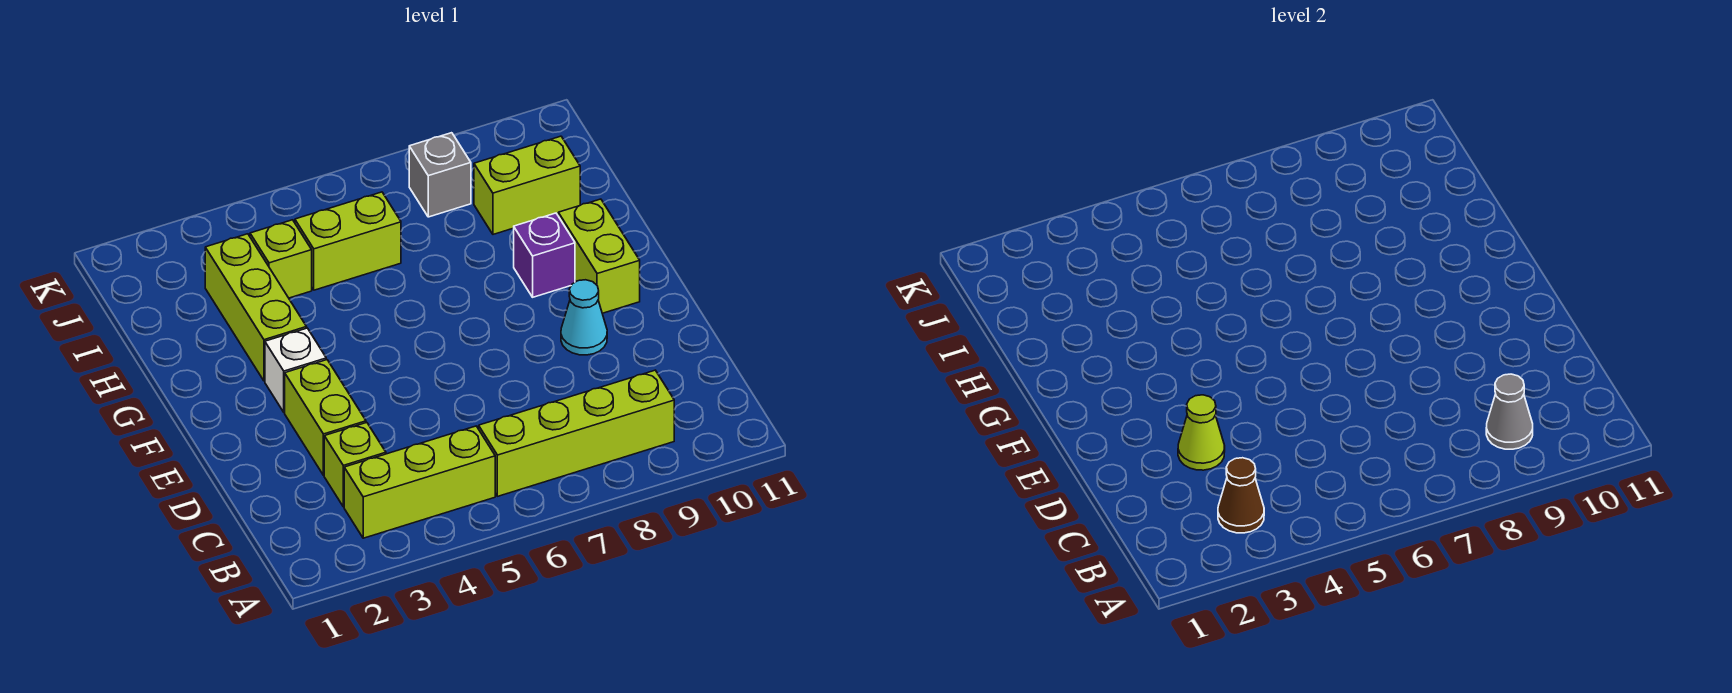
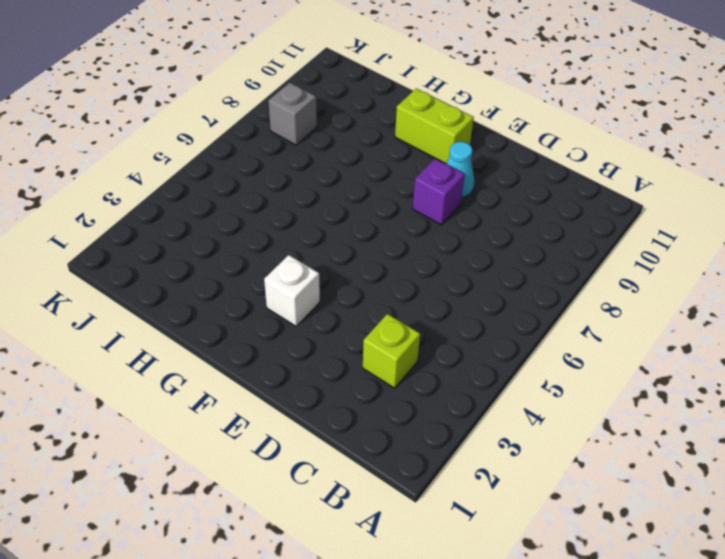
purple brick E8 level 1 -> purple brick G9 level 1
none -> lime brick B3:B5 level 1
none -> lime brick B6:B9 level 1
none -> lime brick D3:E3 level 1

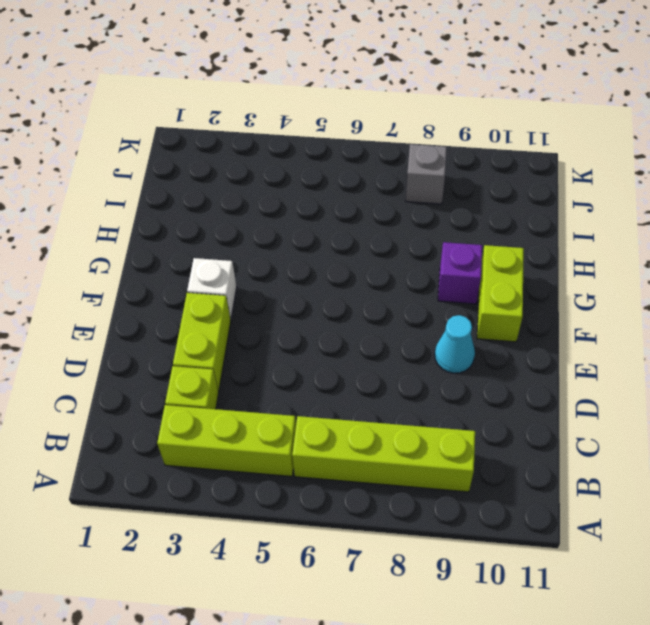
none -> lime brick G3:I3 level 1
none -> lime brick I4 level 1
none -> lime brick I5:I6 level 1

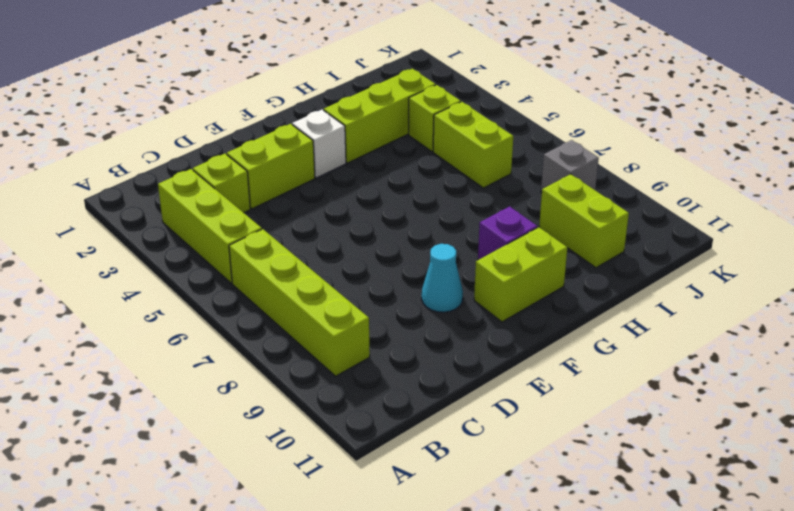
none -> brown cone B3 level 2
none -> grey cone B9 level 2
none -> lime cone D3 level 2

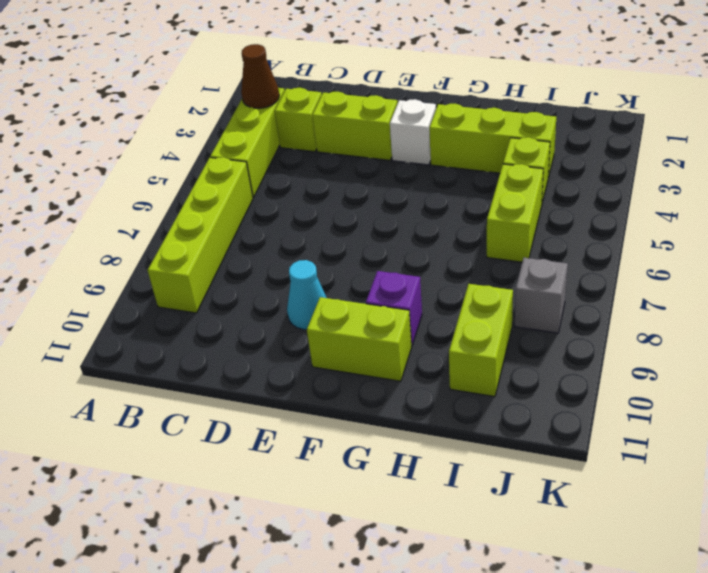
none -> grey cone B9 level 2
none -> lime cone D3 level 2

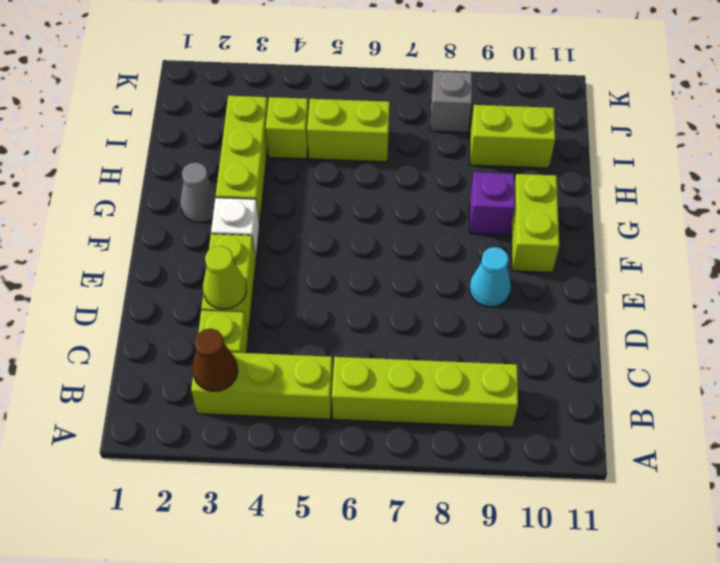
grey cone G2 level 1 -> grey cone B9 level 2

